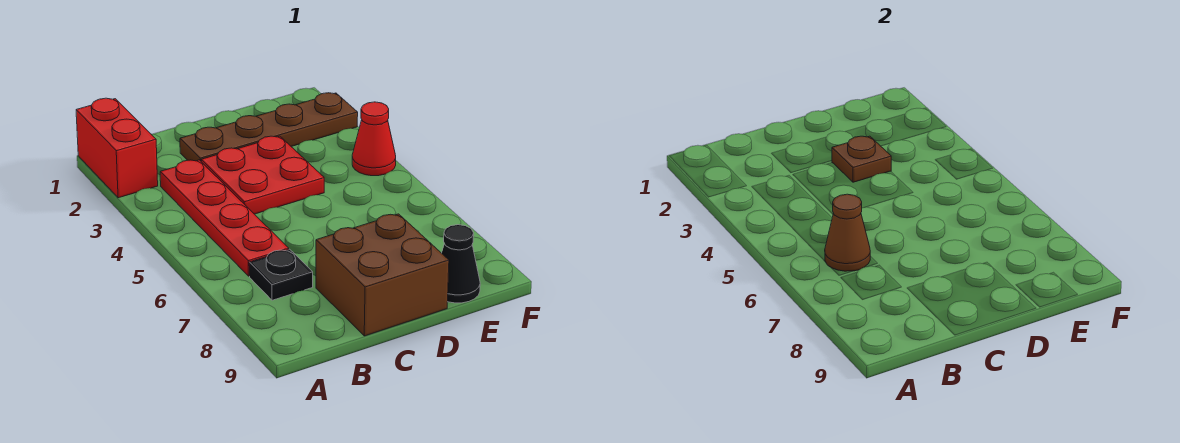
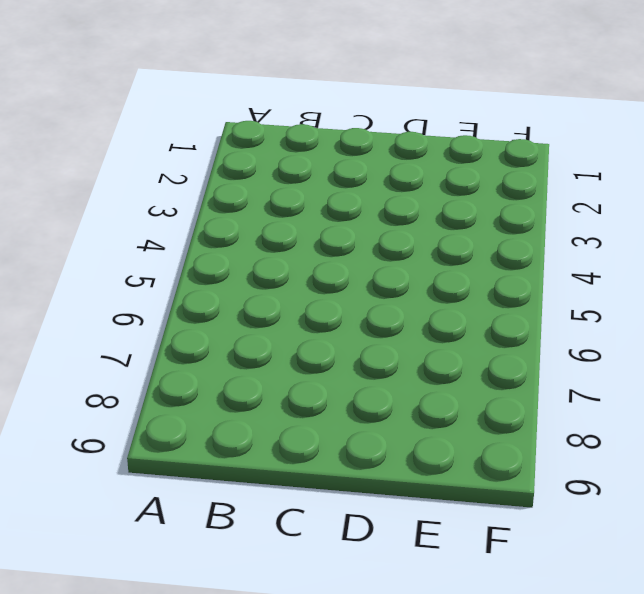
none -> red brick A1:A2 level 1
none -> red plate B3:B6 level 1

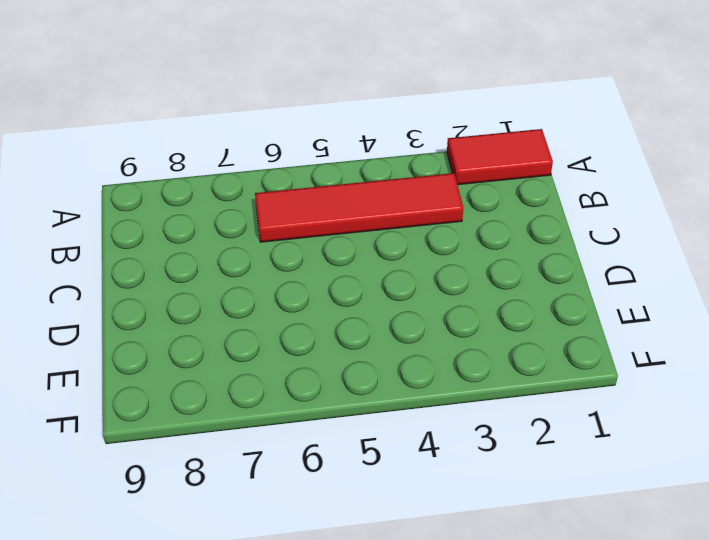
red tile A1:A2 level 1 -> red brick A1:A2 level 1
red tile B3:B6 level 1 -> red plate B3:B6 level 1
none -> black plate B7 level 1
none -> brown plate C2:F2 level 1

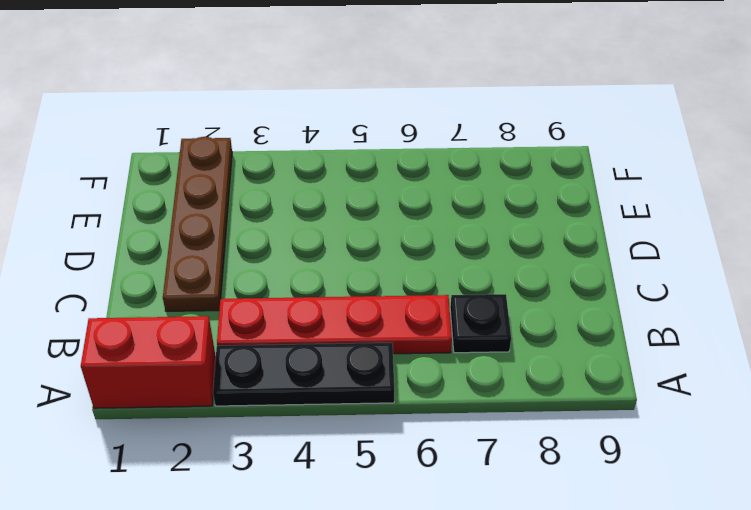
black plate A3:A5 level 1 -> none
none -> red plate C3:D4 level 1
none -> brown brick C8:D9 level 1

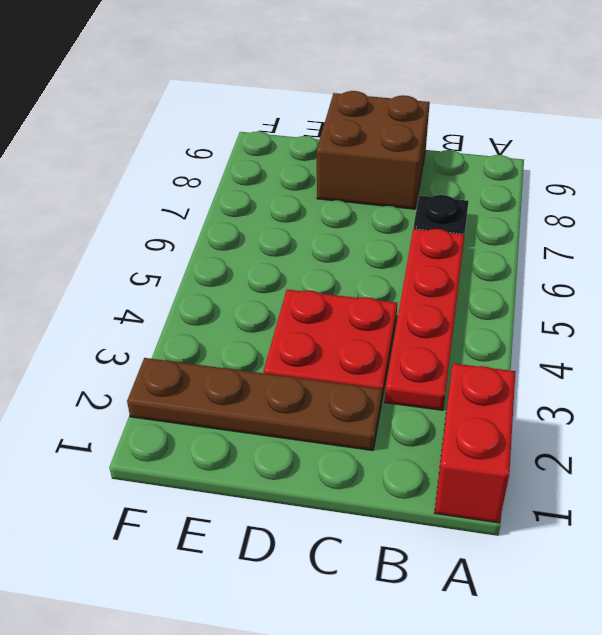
none -> black cone E9 level 1
none -> red cone F4 level 1

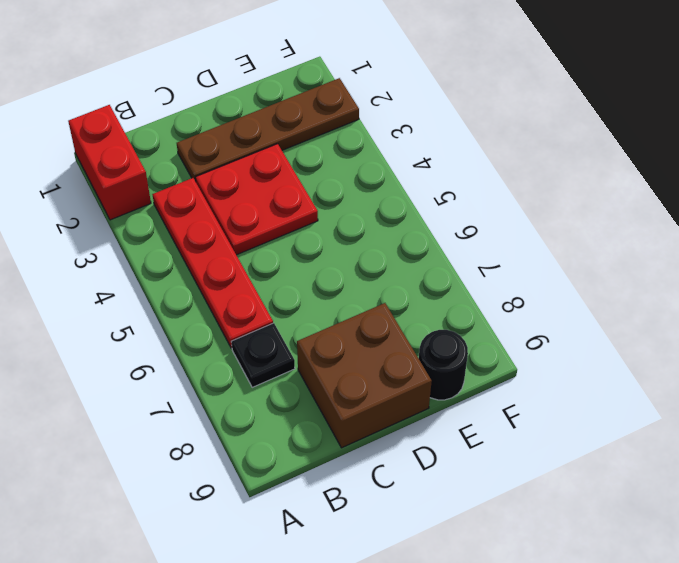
black round brick E9 level 1 -> black cone E9 level 1
none -> red cone F4 level 1
none -> brown cone B6 level 2

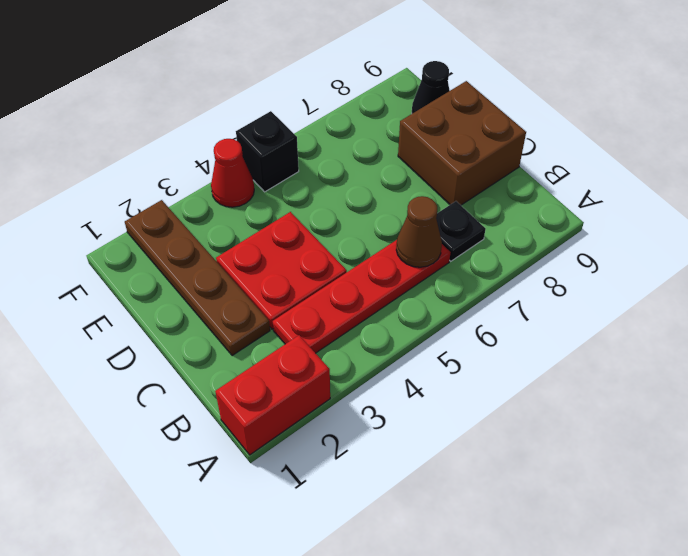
black brick F5 level 1 -> none
none -> brown plate D3 level 2

